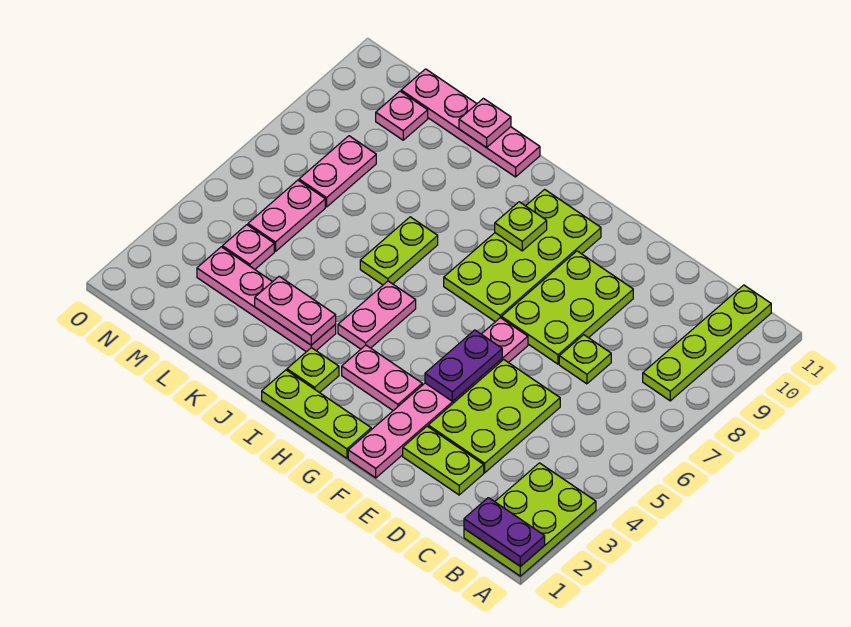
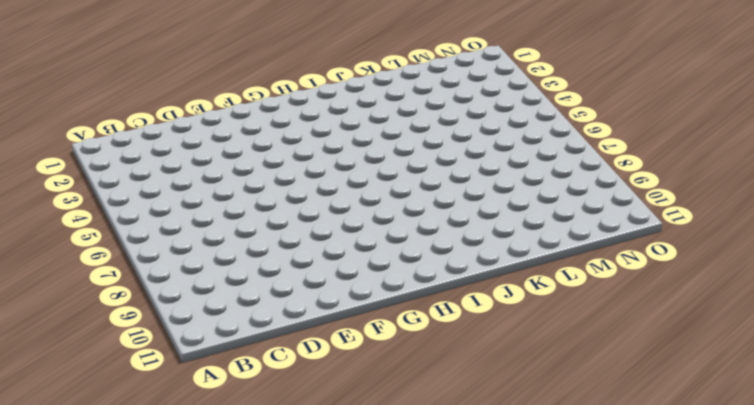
none -> lime plate A1:B3 level 1
none -> lime plate B8:B11 level 1
none -> lime plate D2:E2 level 1

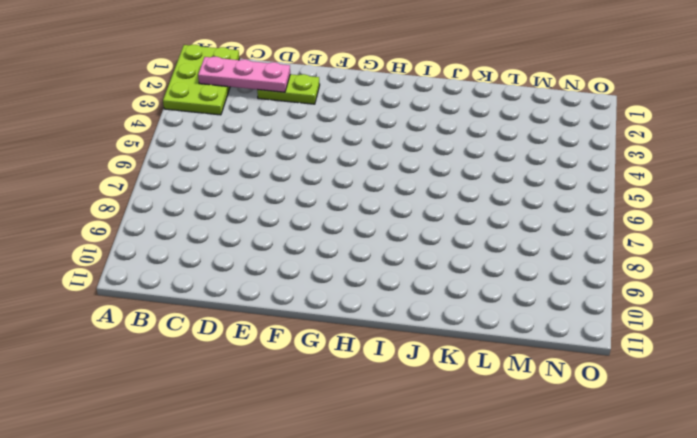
pink plate B2:D2 level 2 -> none
none -> lime plate B8:B11 level 1
none -> lime plate D3:E5 level 1
none -> lime plate D7 level 1

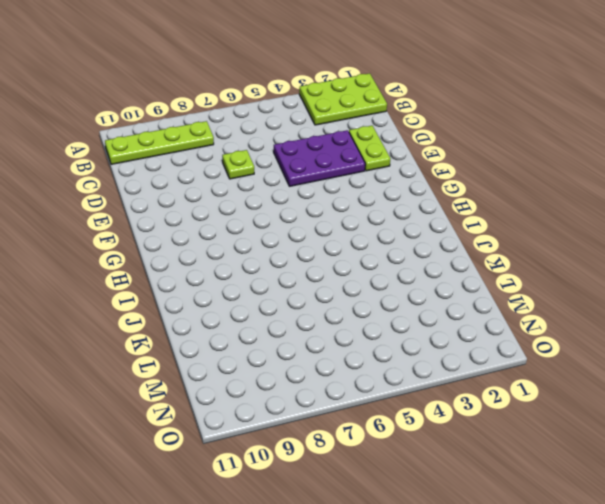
purple plate D3:E5 level 1 -> lime plate D3:E5 level 1
none -> lime plate E7:F9 level 1
none -> pink plate F1:F6 level 1
none -> lime plate G1:I1 level 1

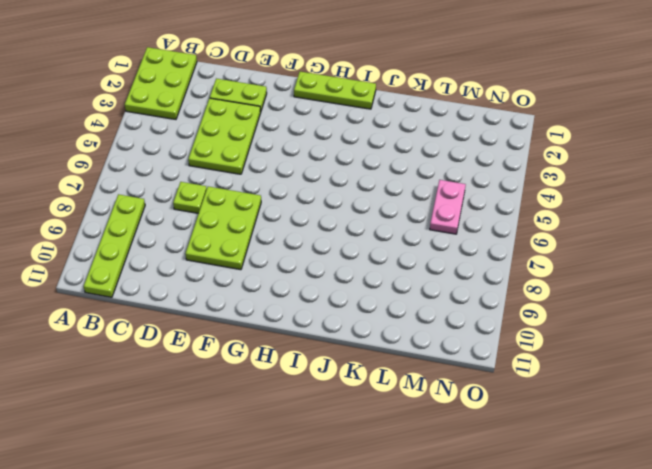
none -> pink plate F1:F6 level 1
none -> pink plate G3:H3 level 1
none -> lime plate G7:H10 level 1

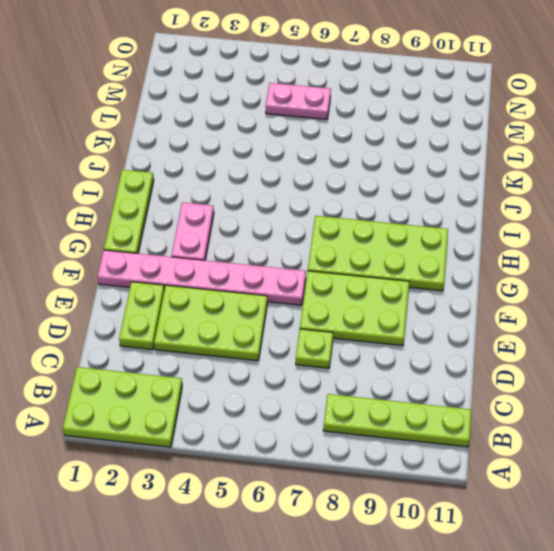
none -> lime plate I2 level 1
none -> pink plate I4:I5 level 1
none -> pink plate J3:M3 level 1

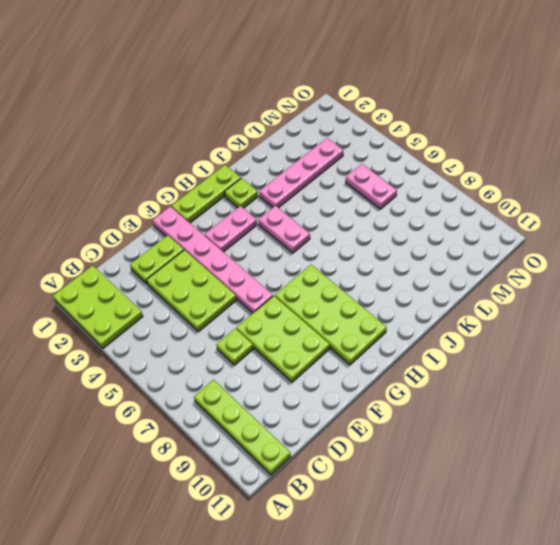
none -> lime plate J6:J7 level 1
none -> pink plate J11:M11 level 1
none -> pink plate M4 level 1

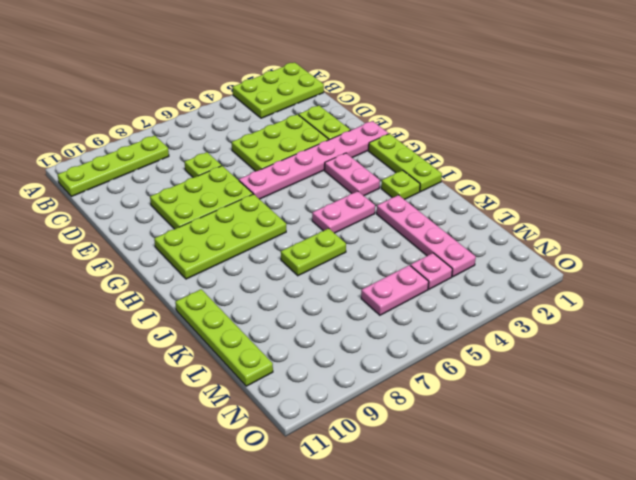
lime plate J11:M11 level 1 -> pink plate J11:M11 level 1
none -> pink plate M7:M8 level 1
none -> pink plate M10 level 1
none -> purple plate A1:B1 level 2

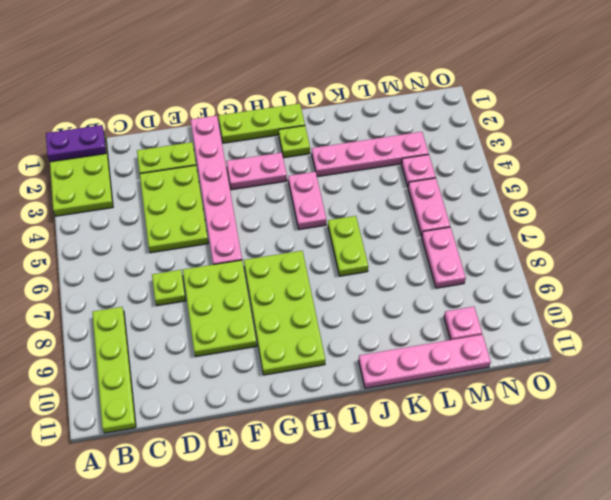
none -> purple plate F4:F5 level 2
none -> lime plate H9 level 2
none -> pink plate J3:K3 level 2

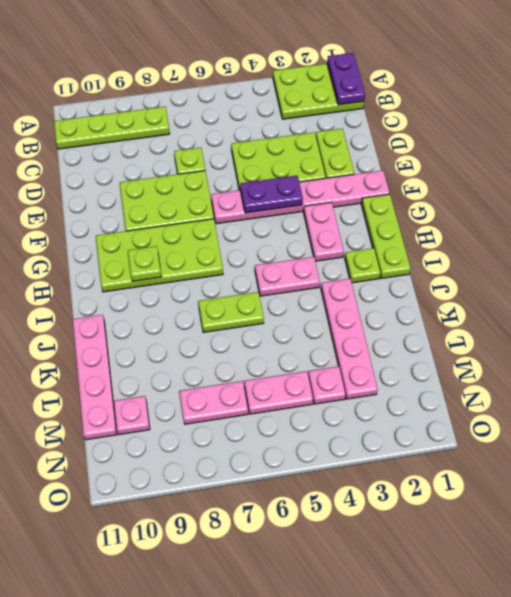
none -> pink plate J3:K3 level 2
none -> pink plate K11 level 2

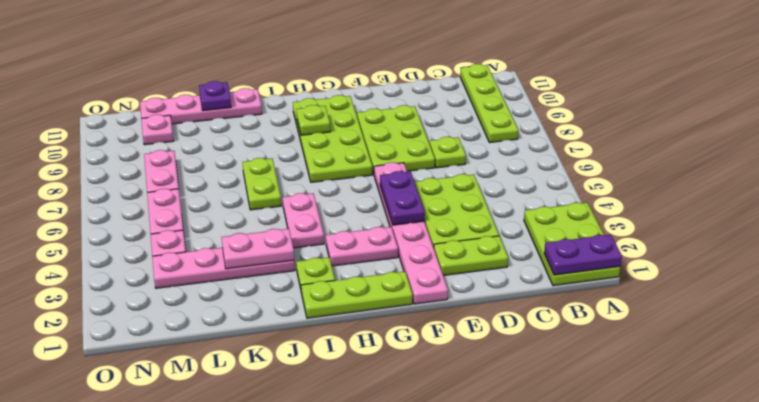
purple plate K11 level 2 -> pink plate K11 level 2

